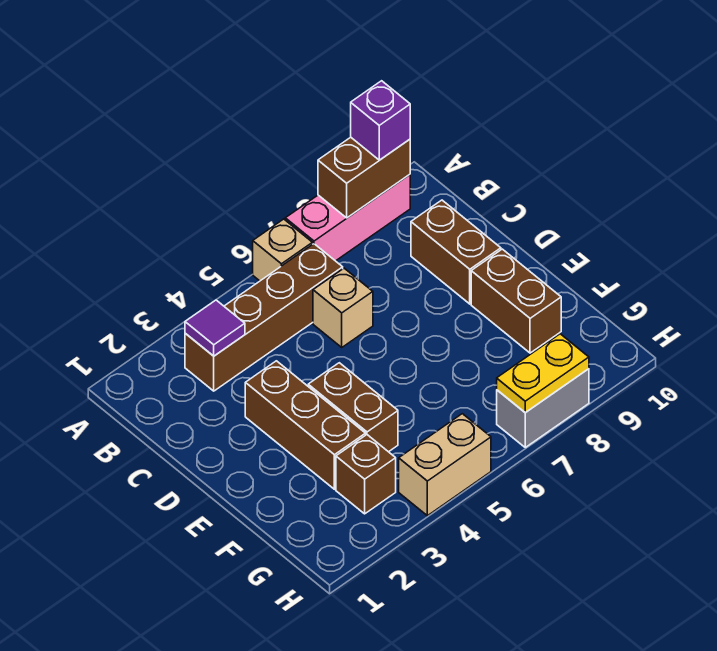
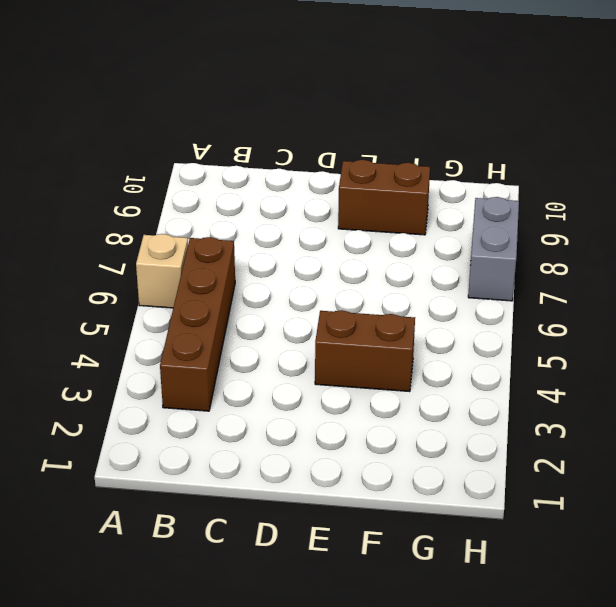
none -> pink brick A7:A9 level 1
none -> tan brick C6 level 1
none -> brown brick C9:D9 level 1

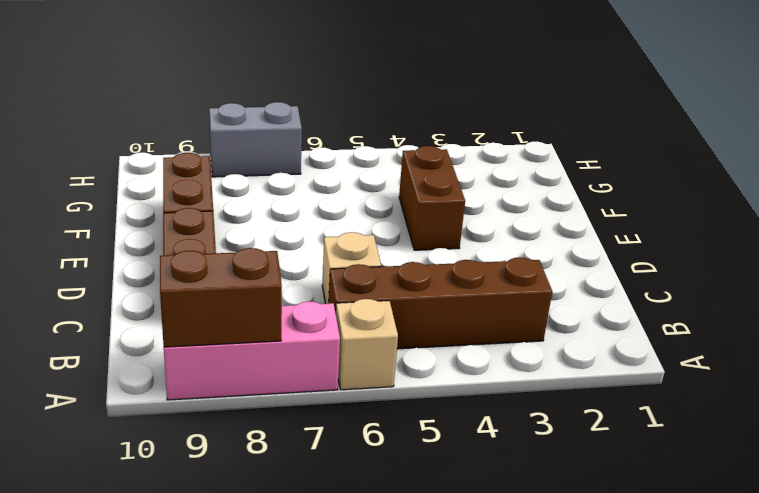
none -> brown brick D3:F3 level 1
none -> brown brick G3 level 1
none -> tan brick H4:H5 level 1

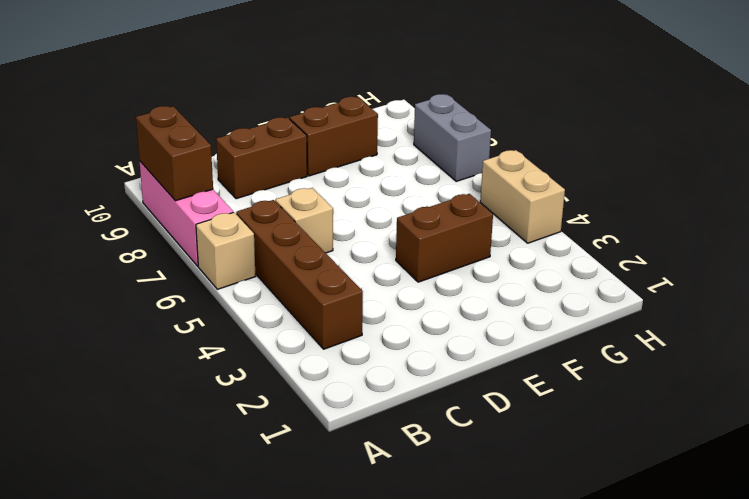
none -> brown brick D3:F3 level 1
none -> brown brick G3 level 1
none -> purple tile B3 level 2

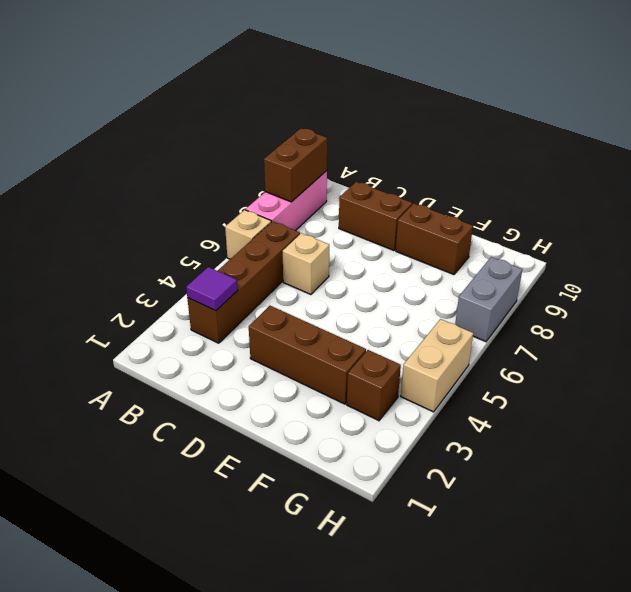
none -> brown brick E4:F4 level 1
none -> yellow plate H7:H8 level 2
none -> purple brick A9 level 3

